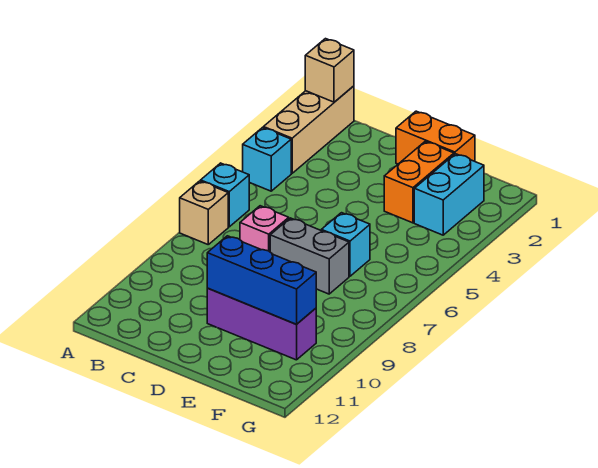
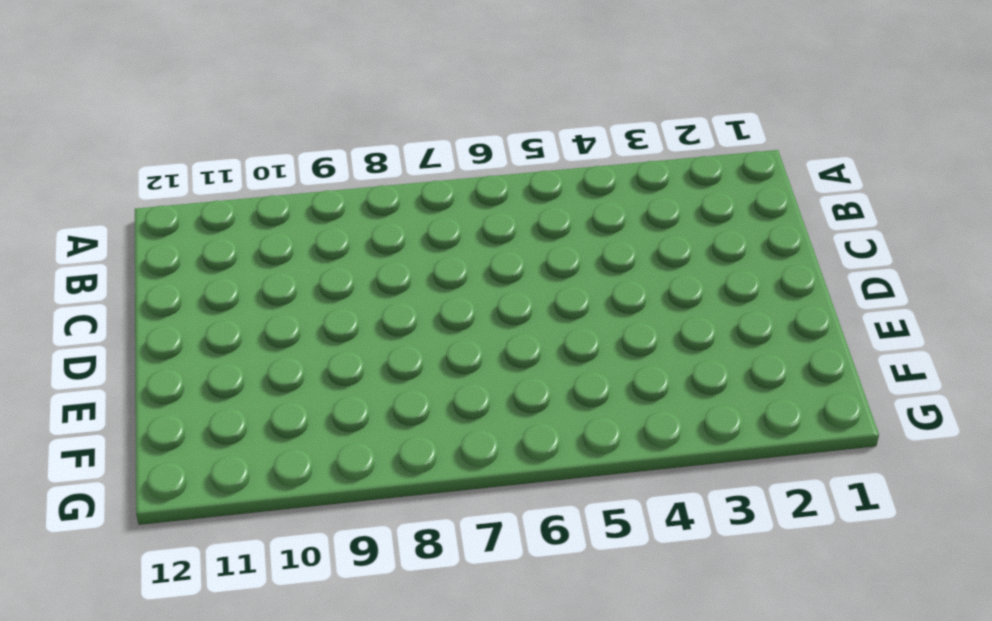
none -> tan brick A1:A3 level 1
none -> cyan brick A4 level 1
none -> cyan brick A6 level 1

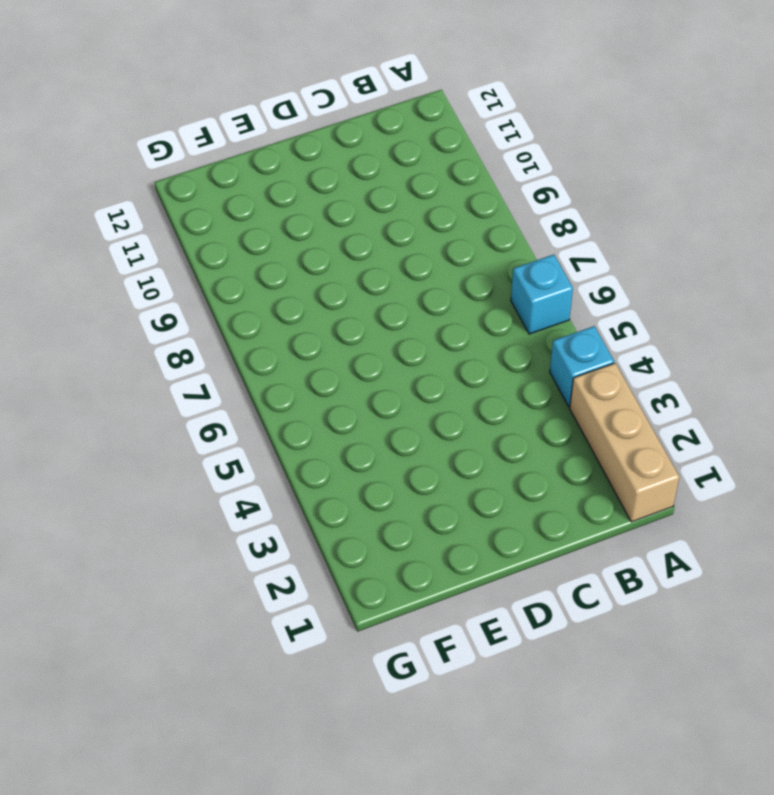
none -> tan brick A7 level 1
none -> pink brick C7 level 1
none -> orange brick D1:E1 level 1

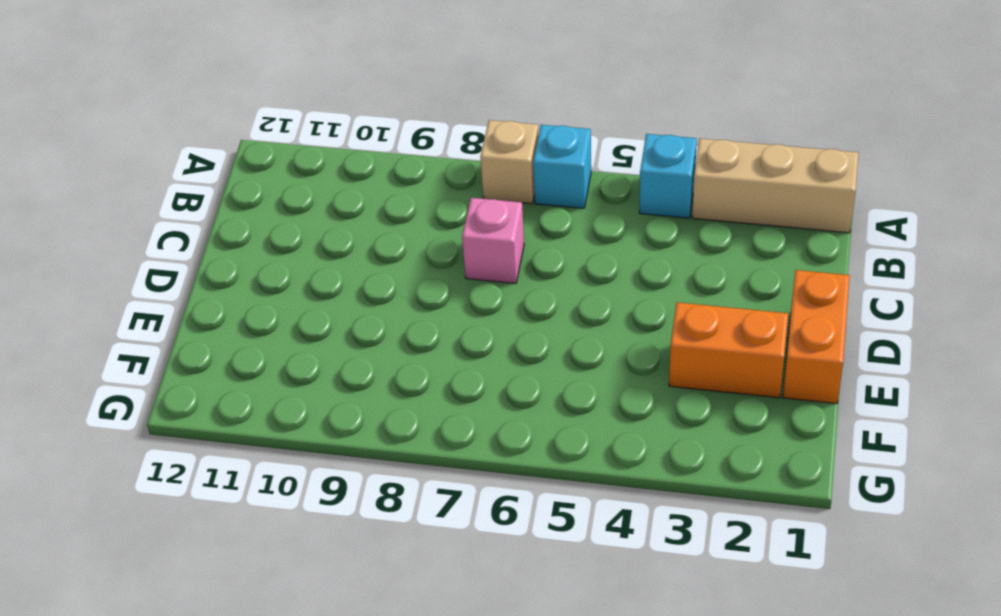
none -> grey brick D7:E7 level 1
none -> purple brick D10:F10 level 1
none -> cyan brick E6 level 1

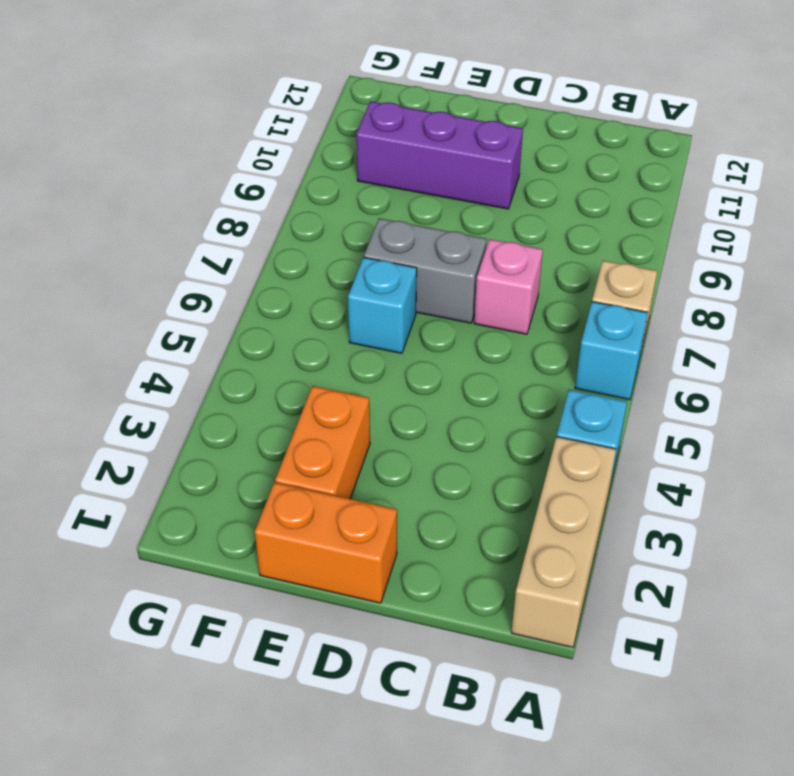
none -> cyan brick F2:F3 level 1
none -> tan brick A1 level 2
none -> blue brick D10:F10 level 2

